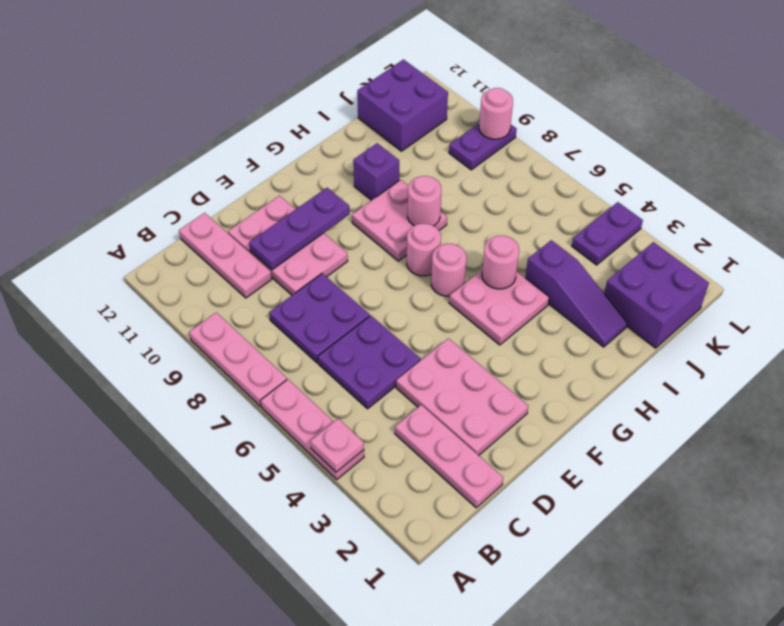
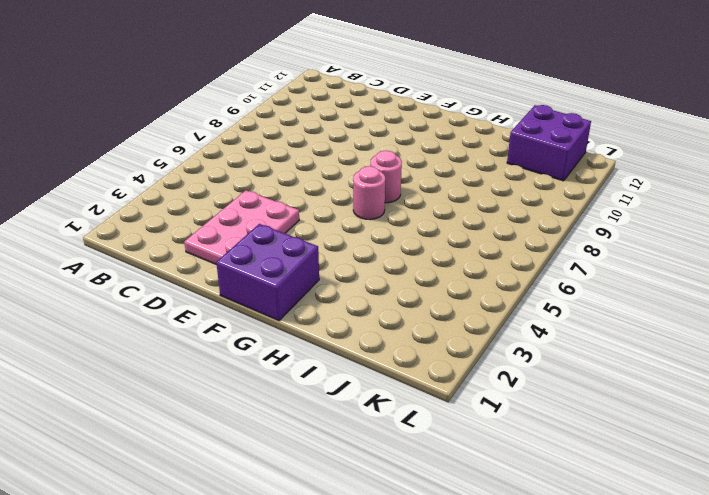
purple brick F1:G2 level 1 -> purple brick J1:K2 level 1
none -> pink plate A4:A6 level 1
none -> pink plate A7:A9 level 1
none -> pink plate C1:C3 level 1

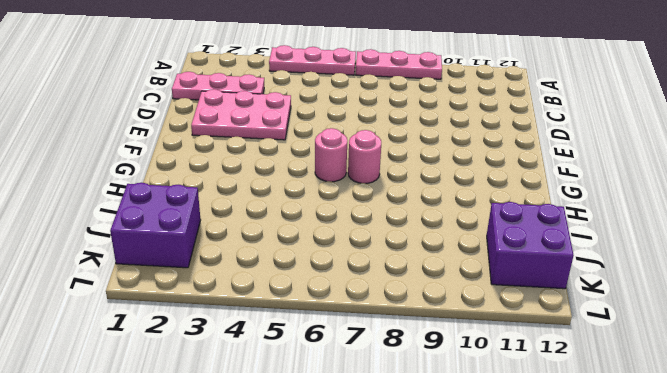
none -> purple plate C5:D6 level 1
none -> purple plate C7:D8 level 1
none -> pink plate C10:C12 level 1

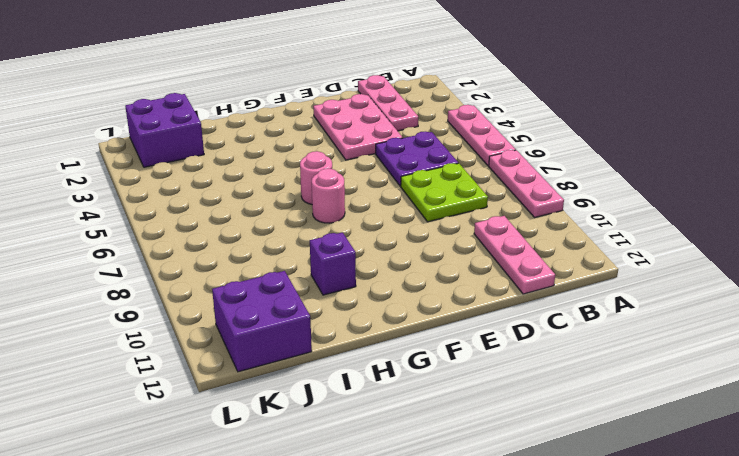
lime plate C7:D8 level 1 -> purple plate C7:D8 level 1
none -> pink plate D9:E11 level 1
none -> pink plate G4:H5 level 1
none -> pink plate G8:H9 level 1

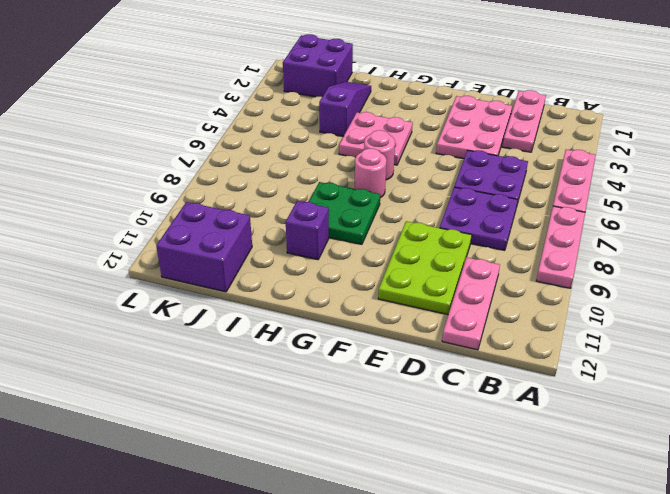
lime plate D9:E11 level 1 -> pink plate D9:E11 level 1
green plate G8:H9 level 1 -> pink plate G8:H9 level 1
none -> purple plate K4:L4 level 1
none -> purple plate K9:L9 level 1
none -> pink plate A4 level 2

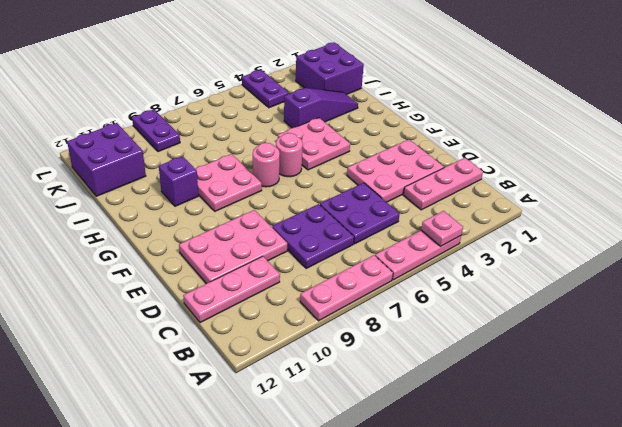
none -> purple plate D10:F10 level 2
none -> pink round brick H5 level 2
none -> pink round brick H8 level 2

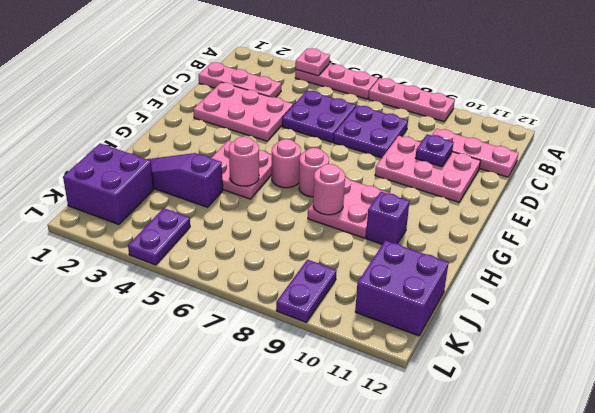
purple plate D10 level 2 -> purple plate D10:F10 level 2
none -> pink round brick L9 level 2

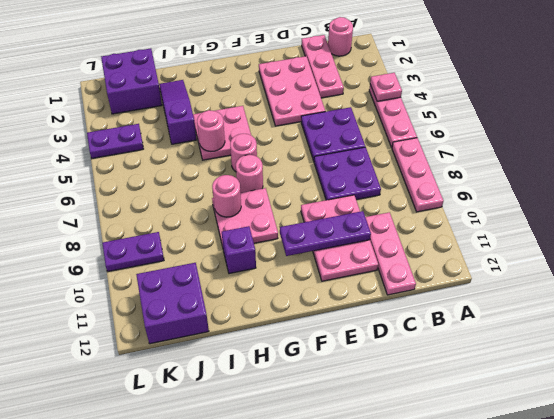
pink round brick B1 level 1 -> pink round brick L9 level 2

